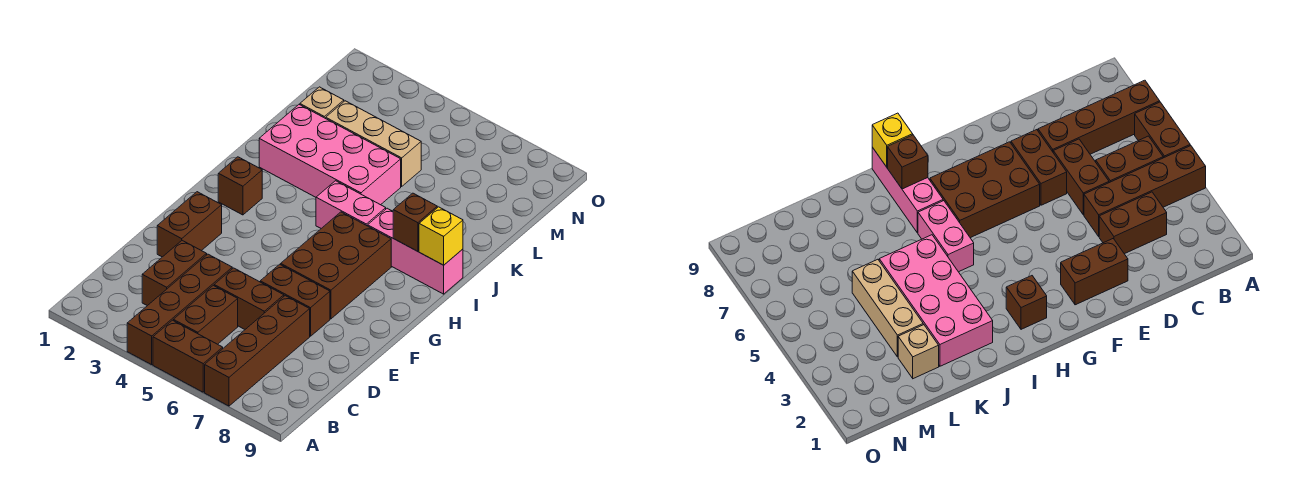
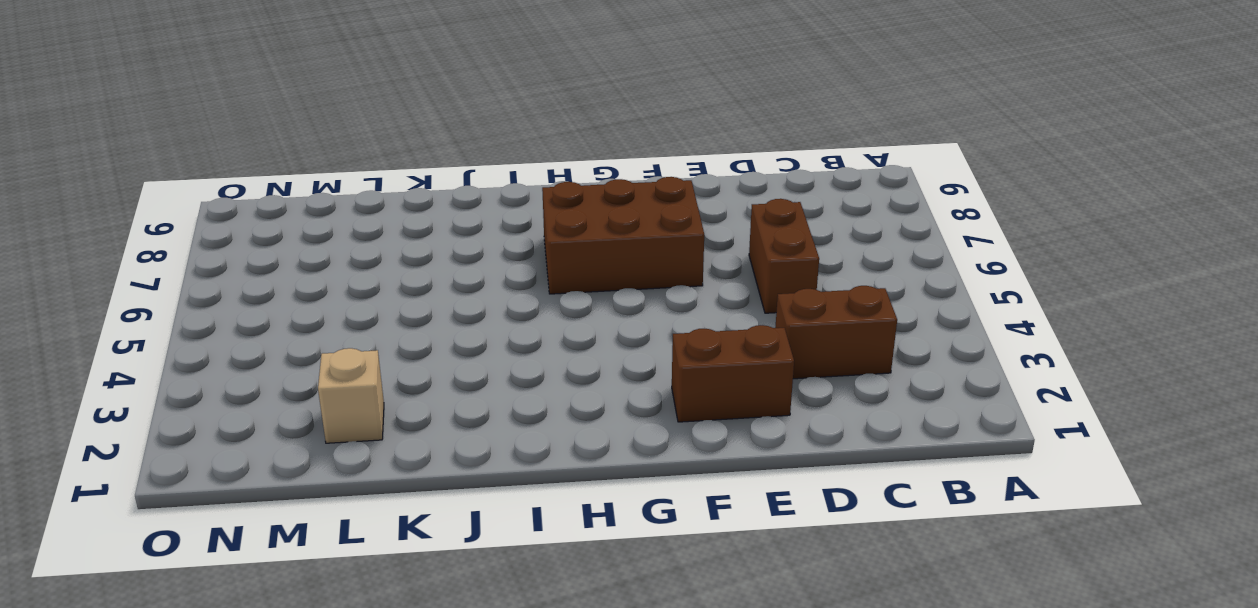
none -> brown brick A4:D4 level 1
none -> brown brick A5:A6 level 1
none -> brown brick A7:D7 level 1

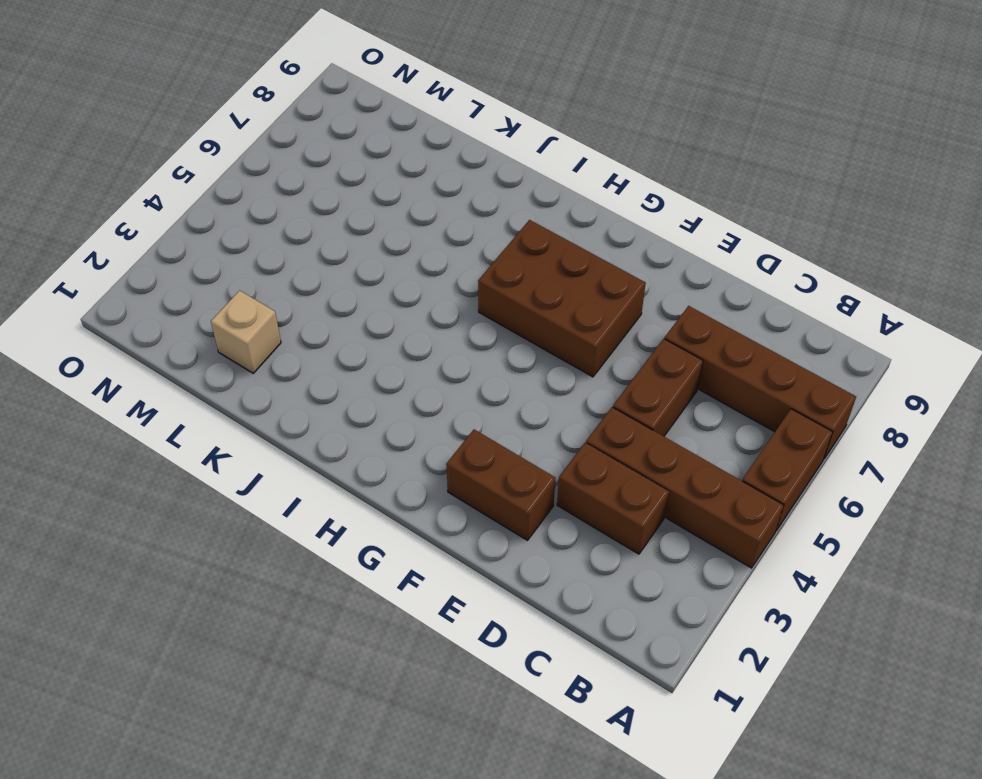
none -> brown brick B5:C5 level 1
none -> brown brick E6:E7 level 1
none -> brown brick H2 level 1

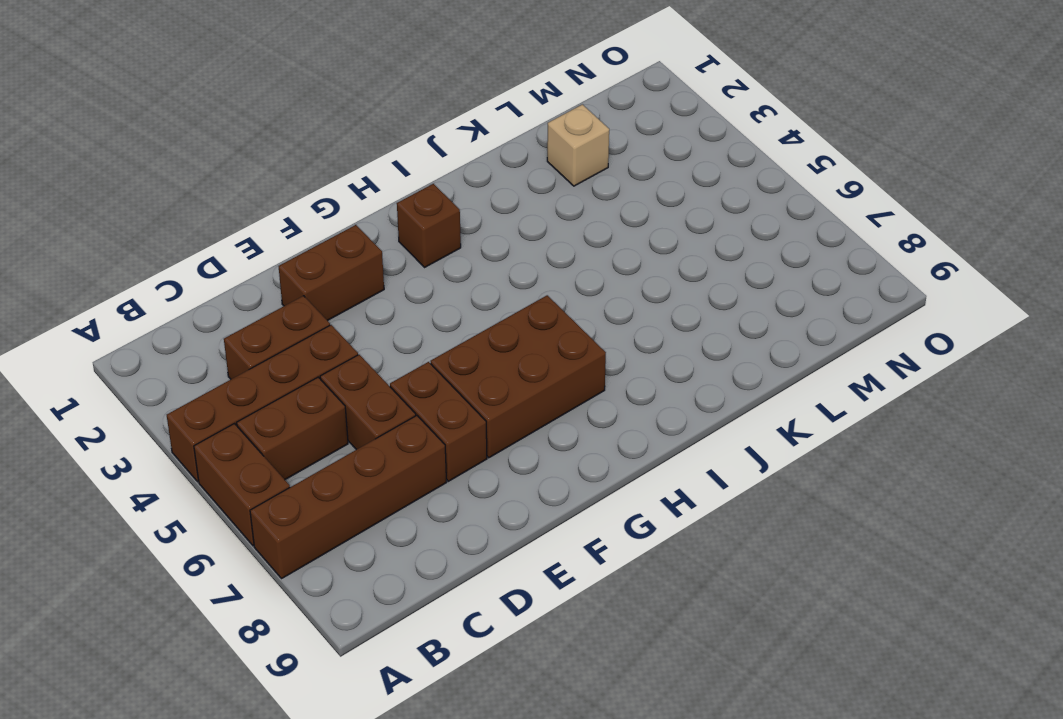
none -> pink brick I5:I6 level 1
none -> pink brick I7:I9 level 1
none -> pink brick J2:K5 level 1

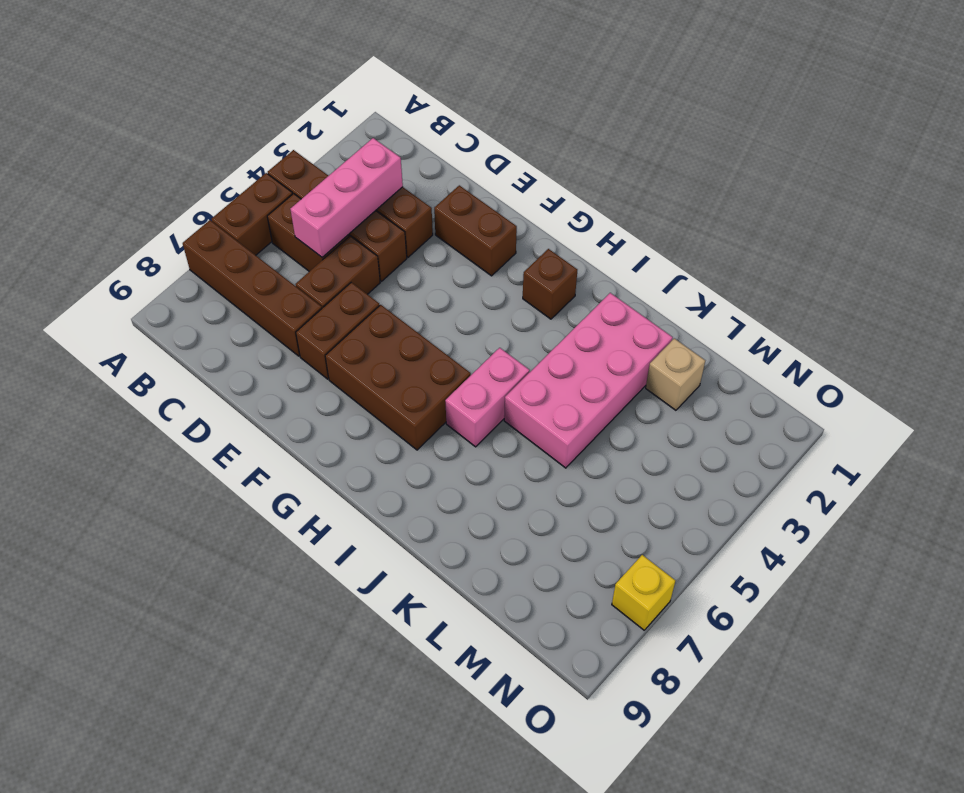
pink brick C3:C5 level 2 -> pink brick I7:I9 level 1
yellow brick O7 level 1 -> yellow brick I9 level 2
none -> tan brick L3:L5 level 1
none -> brown brick I8 level 2

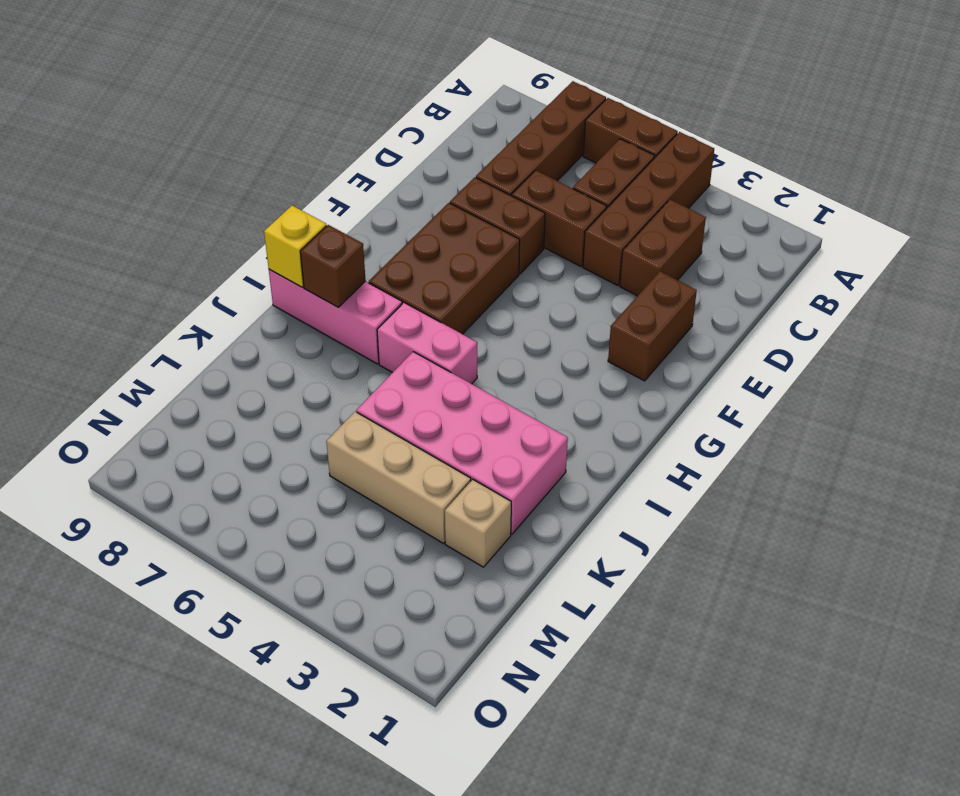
none -> brown brick H2 level 1

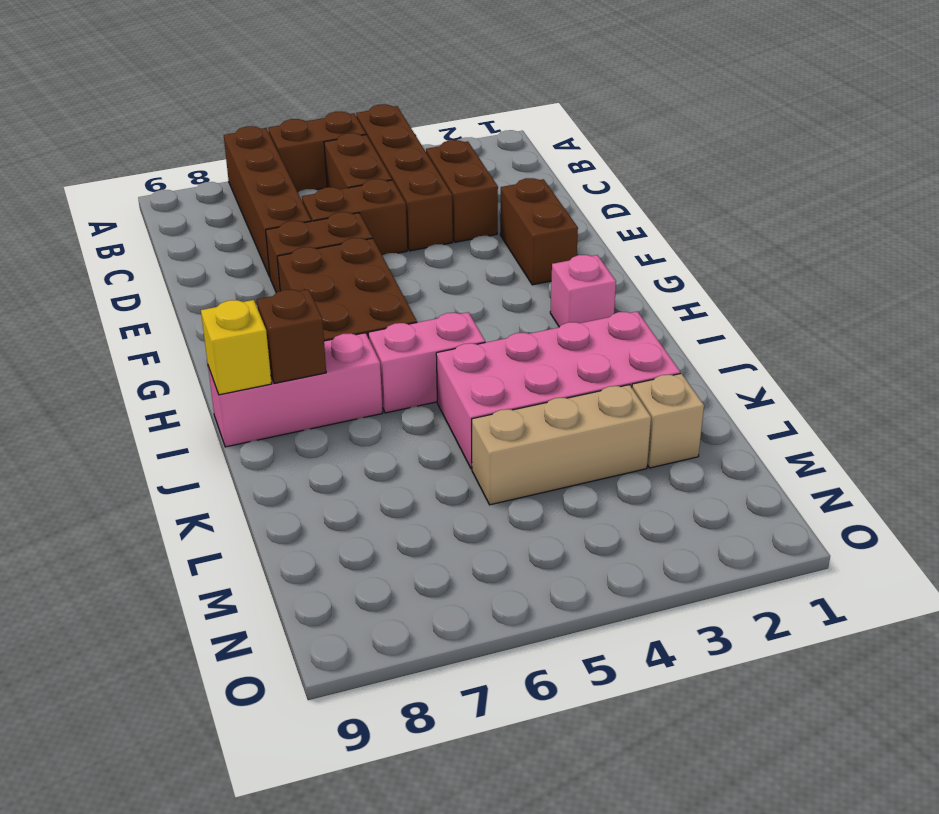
pink brick H2 level 1 -> brown brick H2 level 1

